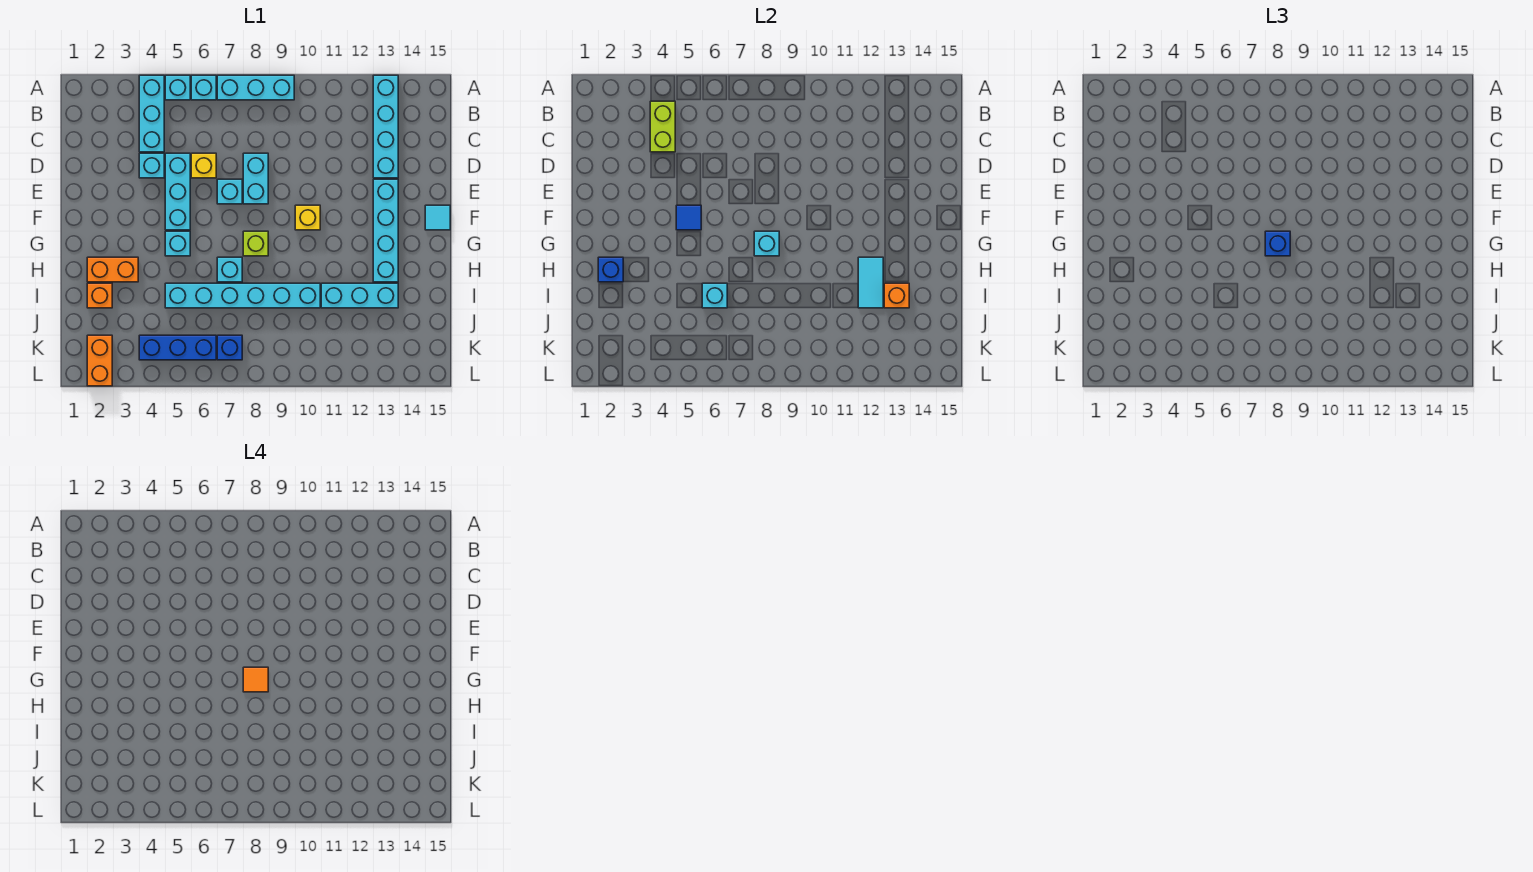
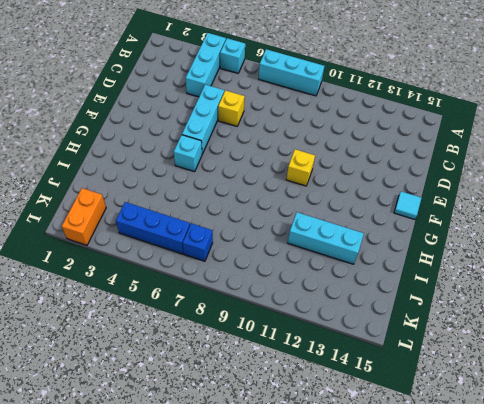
none -> cyan brick A6 level 1
none -> cyan brick A13:D13 level 1
none -> cyan brick D4 level 1
none -> cyan brick D8:E8 level 1

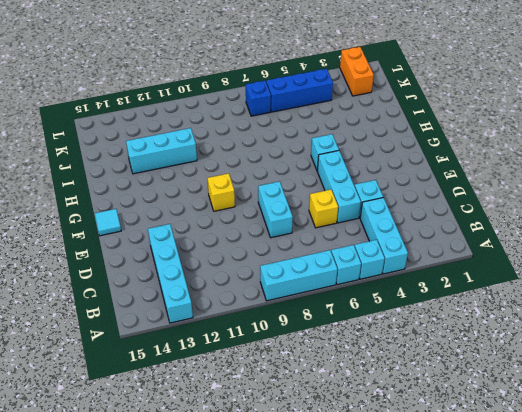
none -> cyan brick E7 level 1
none -> cyan brick E13:H13 level 1
none -> lime brick G8 level 1
none -> orange brick H2:H3 level 1

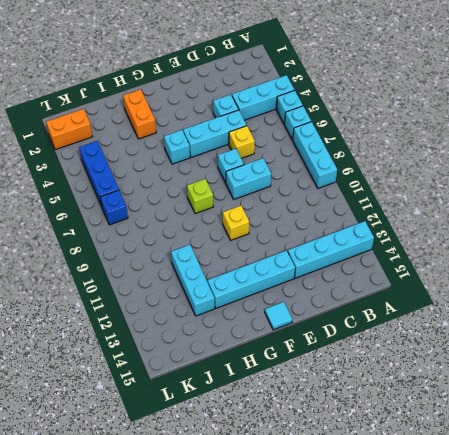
none -> cyan brick H7 level 1
none -> orange brick I2 level 1
none -> cyan brick I5:I10 level 1
none -> lime brick B4:C4 level 2

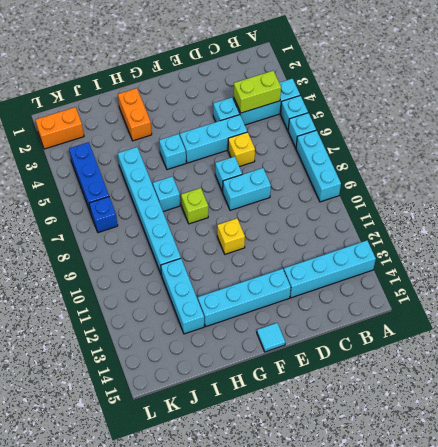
none -> orange brick I2 level 1
none -> blue tile F5 level 2
none -> cyan brick G8 level 2
none -> blue brick H2 level 2

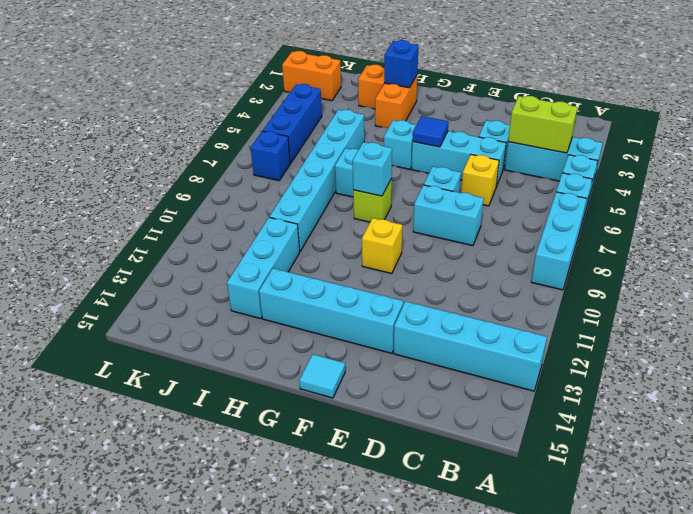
none -> cyan tile H12:I12 level 2
none -> cyan brick I6 level 2
none -> orange brick I13 level 2
none -> blue brick G8 level 3

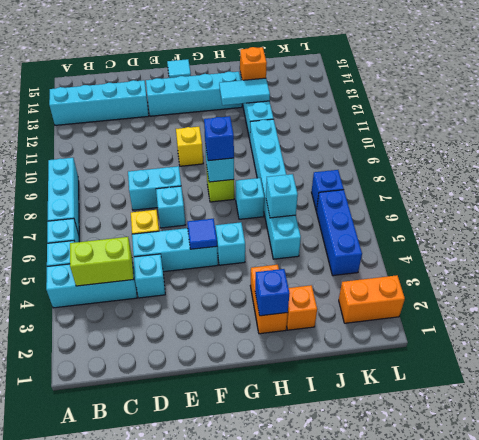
none -> orange tile G8 level 4

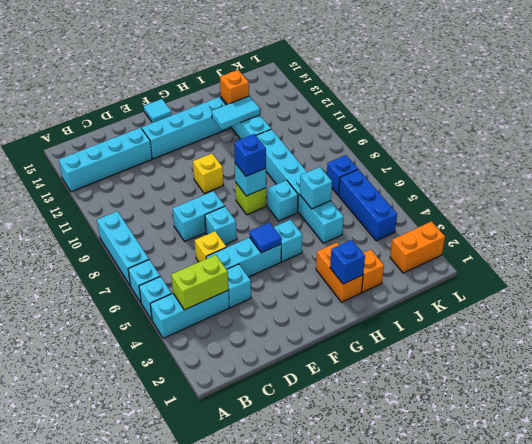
none -> orange tile G8 level 4

